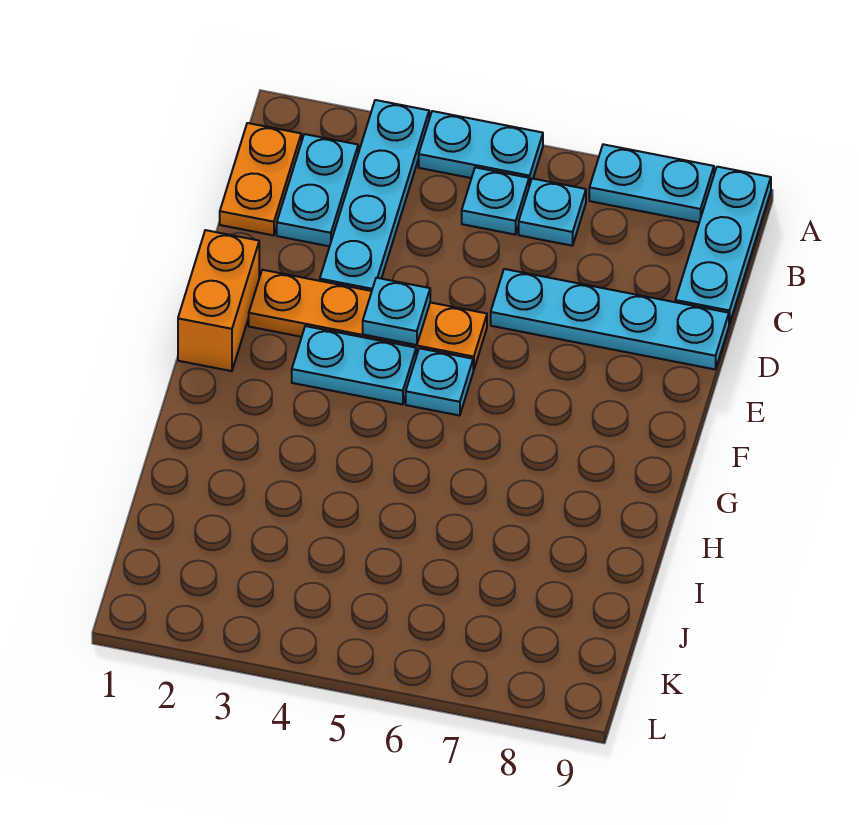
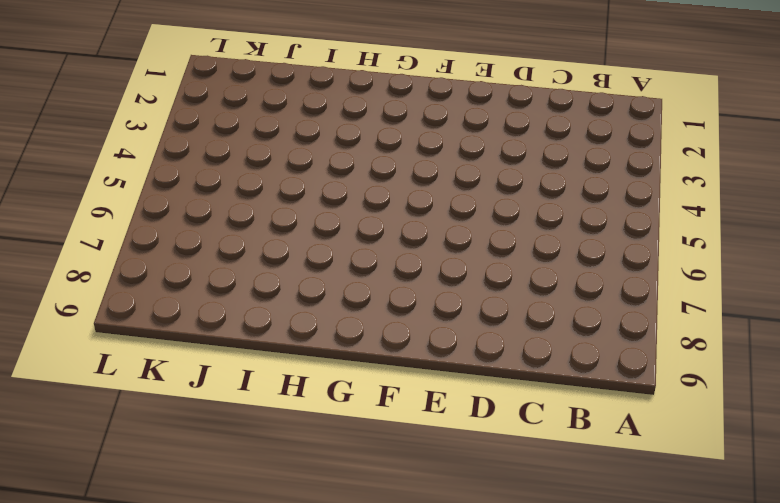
none -> cyan plate A3:D3 level 1
none -> cyan plate A4:A5 level 1
none -> cyan plate A7:A8 level 1

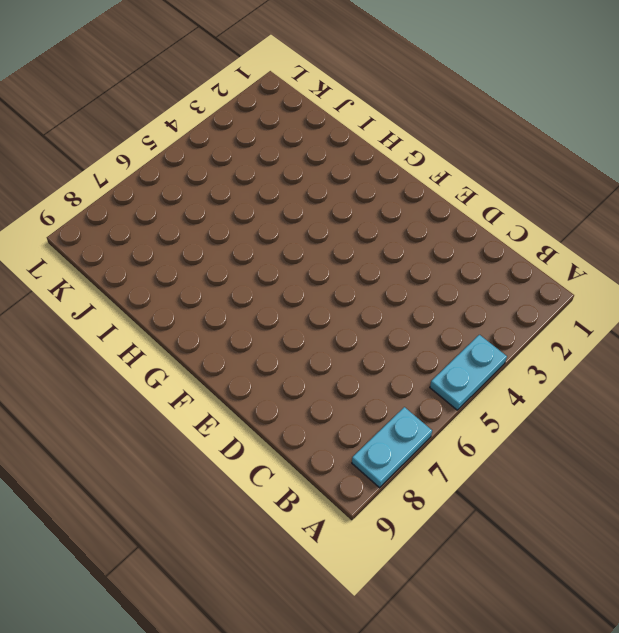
none -> cyan plate A3:D3 level 1
none -> cyan plate A9:C9 level 1
none -> orange plate B1:C1 level 1

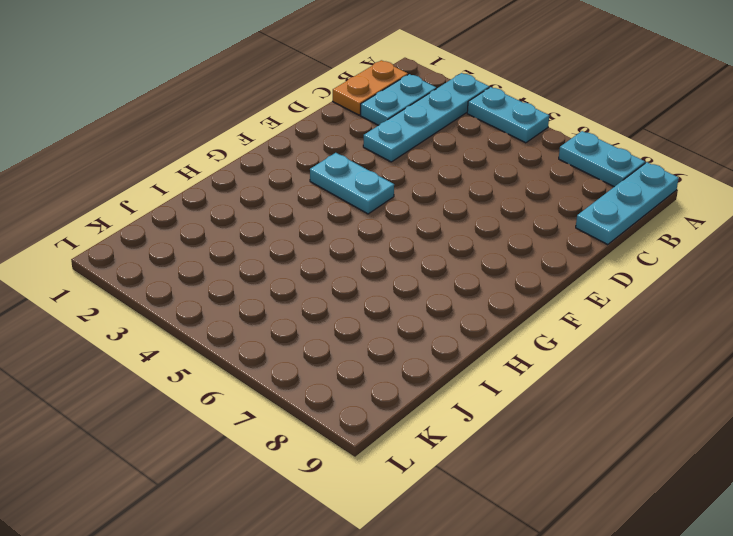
none -> cyan plate B5 level 1
none -> cyan plate B6 level 1
none -> cyan plate D6:D9 level 1

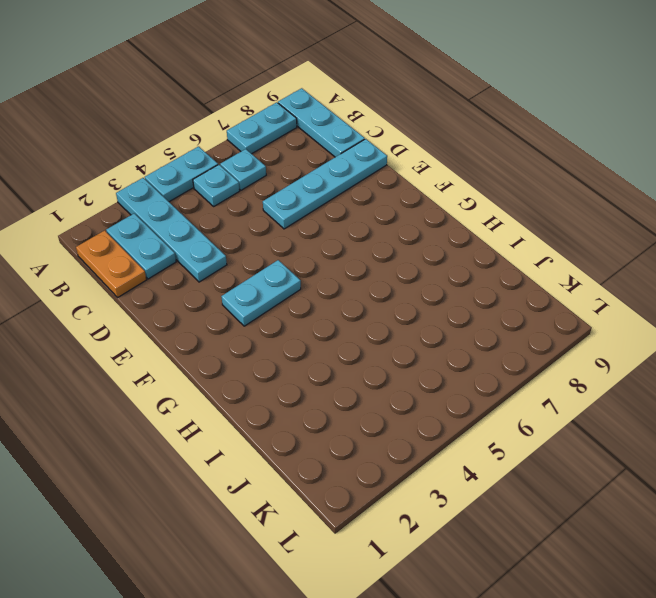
none -> orange brick E1:F1 level 1
none -> orange plate E2:E5 level 1
none -> cyan plate F5 level 1

